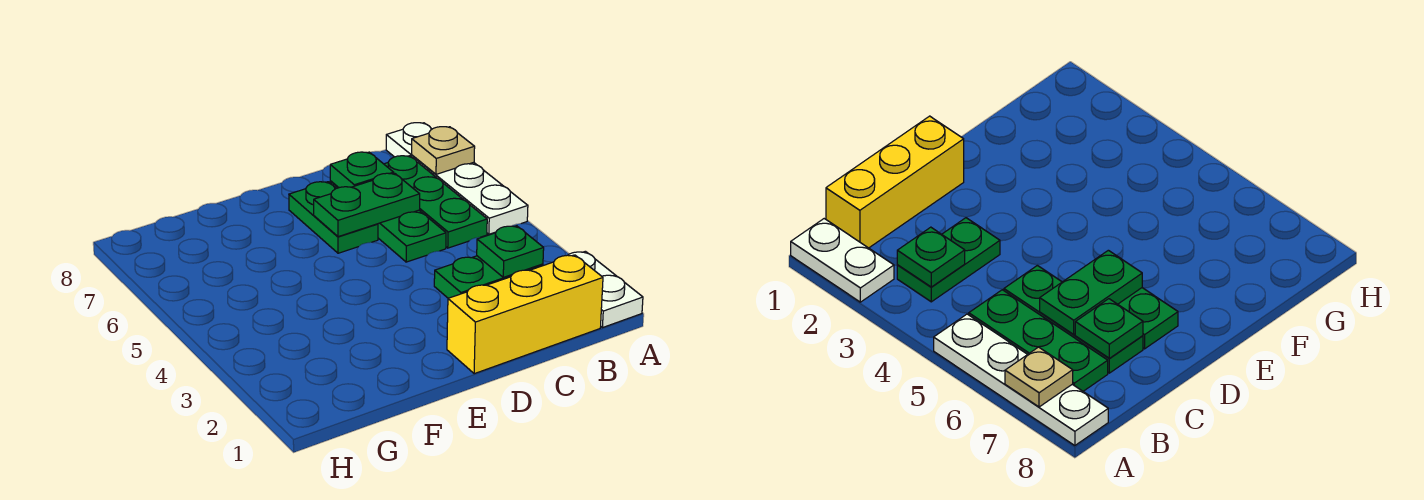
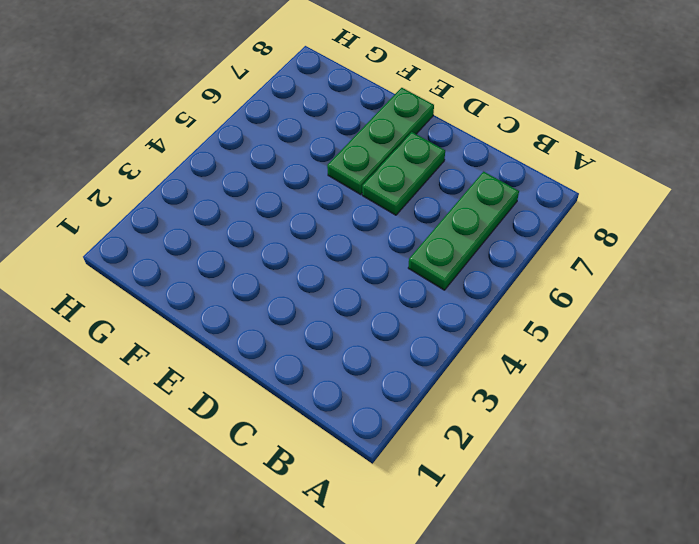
green plate E6:E8 level 1 -> green plate C5:C7 level 1
none -> white plate A1:A2 level 1
none -> white plate A5:A8 level 1

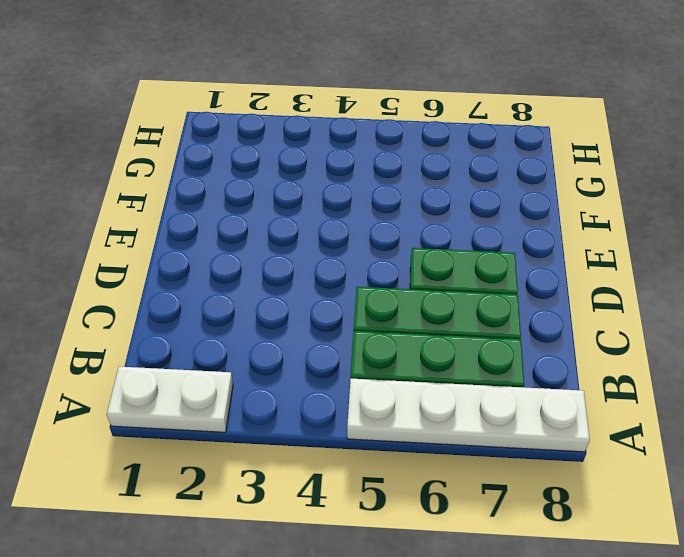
none -> yellow brick B1:D1 level 1
none -> green plate B3:C3 level 1

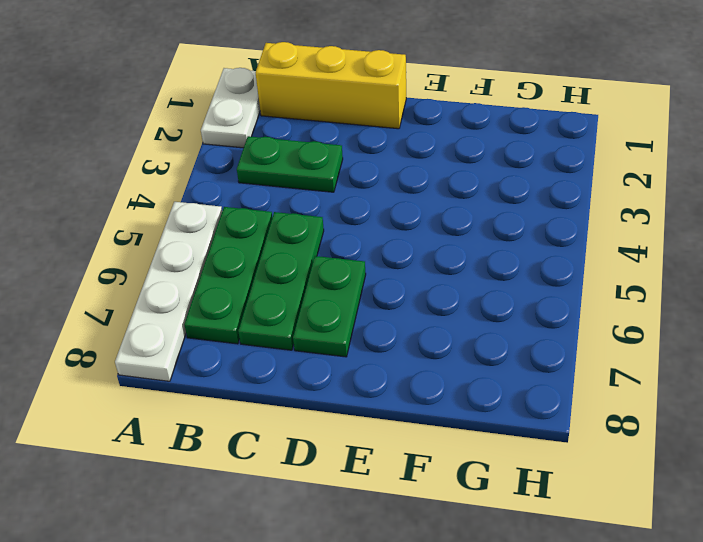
none -> tan plate A7 level 2
none -> green plate B3 level 2

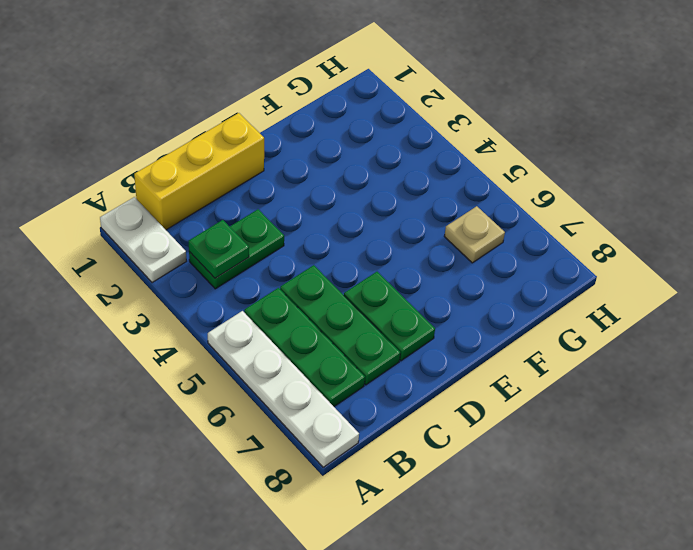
tan plate G6 level 1 -> tan plate A7 level 2
none -> green plate C6:D6 level 2
none -> green plate C7 level 2

